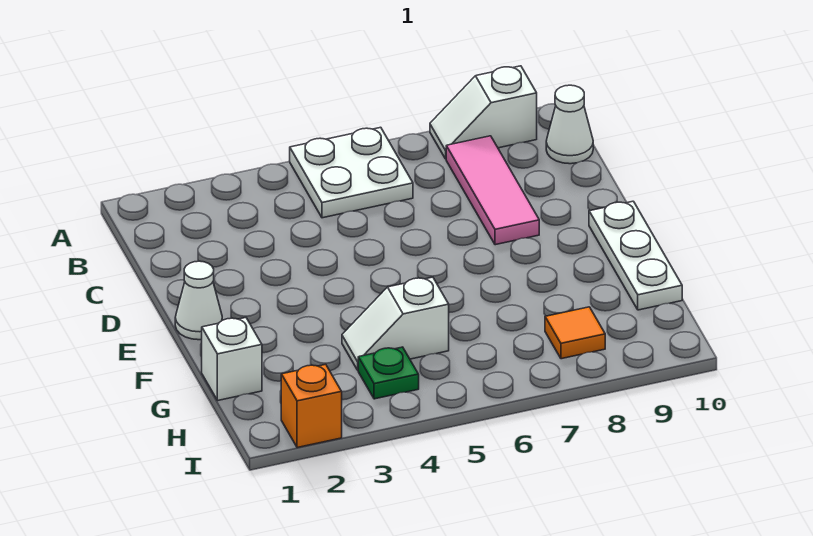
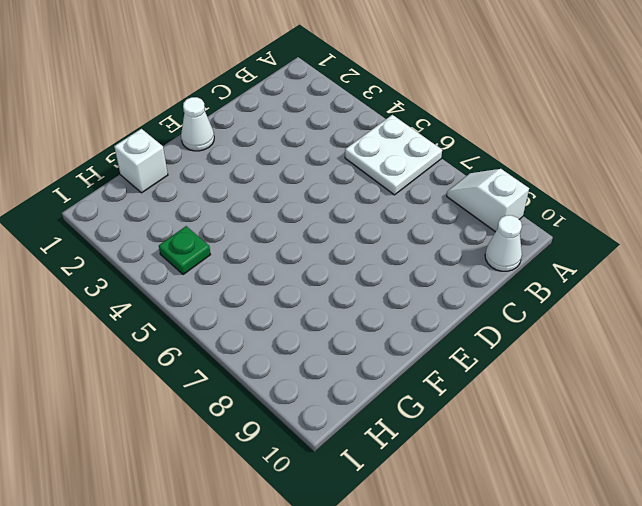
none -> pink tile B8:D8 level 1
none -> white plate E10:G10 level 1

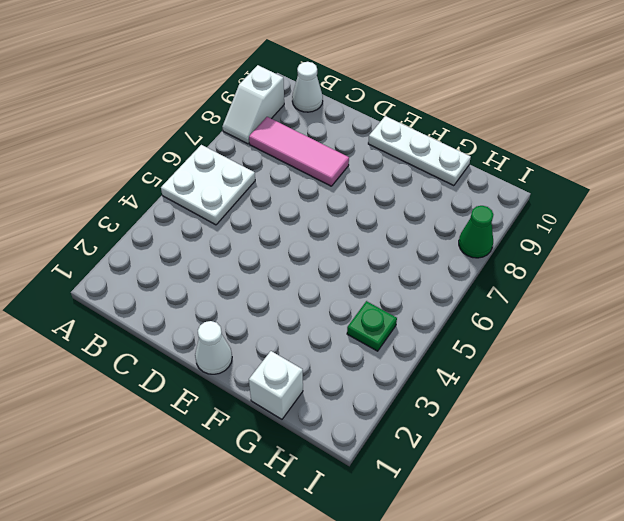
green cone I8 level 1 -> none
none -> white slope G4:G5 level 1 top 5
none -> orange tile H8 level 1

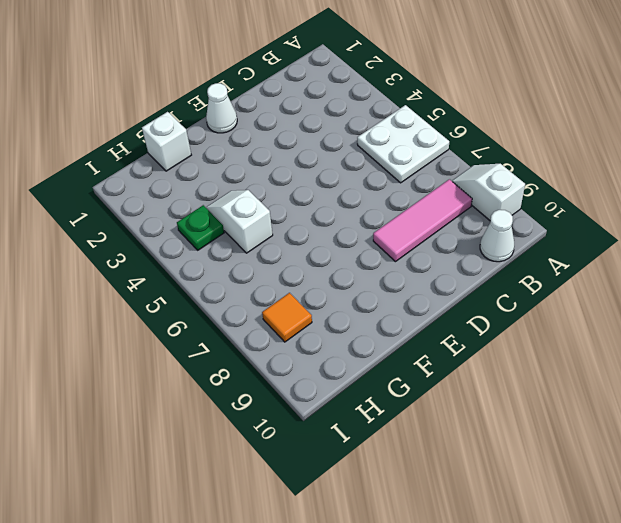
none -> white plate E10:G10 level 1
none -> orange brick I2 level 1

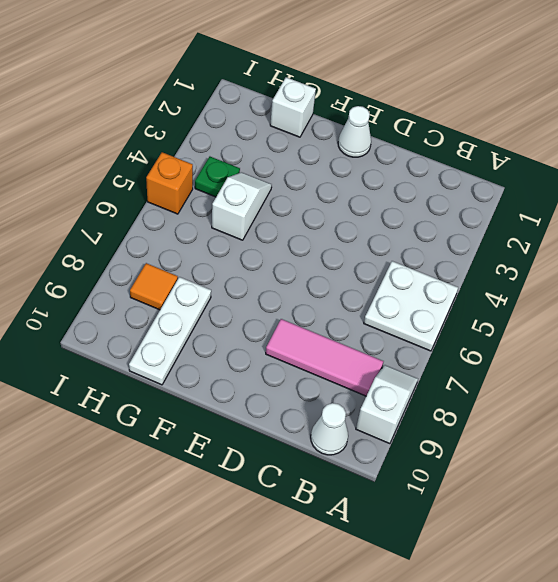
white plate G8:G10 level 1 -> white plate E10:G10 level 1
orange brick I5 level 1 -> orange brick I2 level 1

